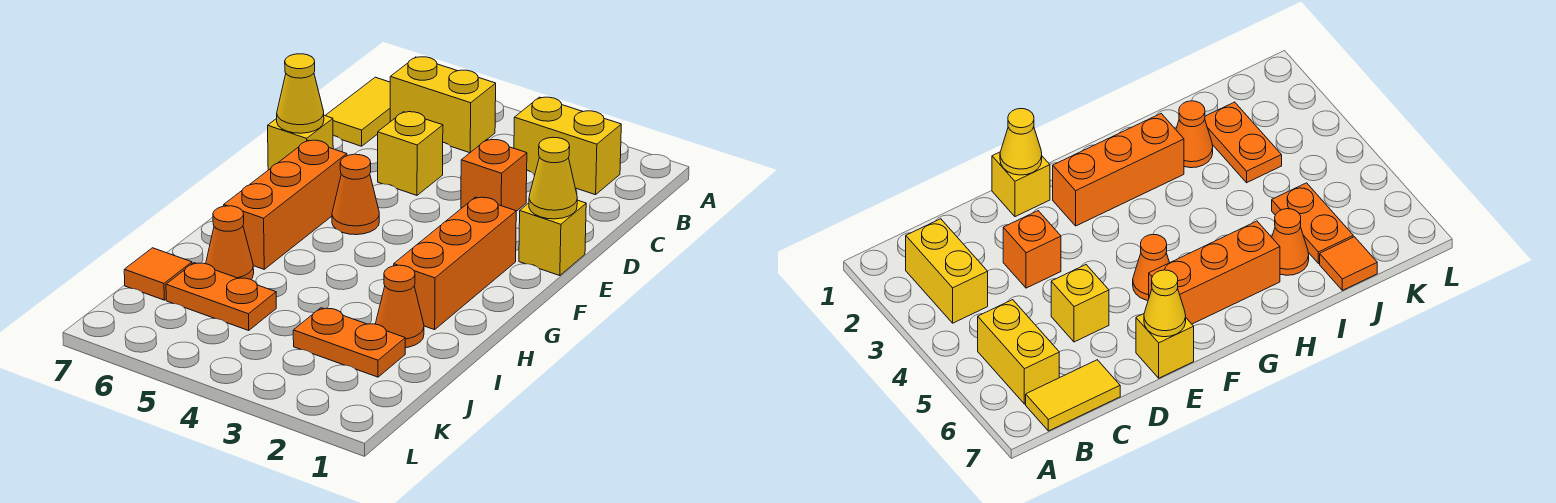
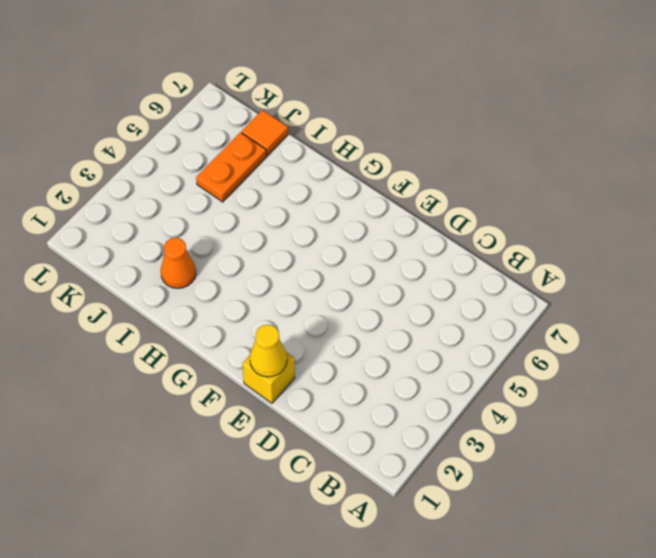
none -> yellow brick B2:B3 level 1
none -> yellow brick B5:B6 level 1
none -> yellow tile B7:C7 level 1

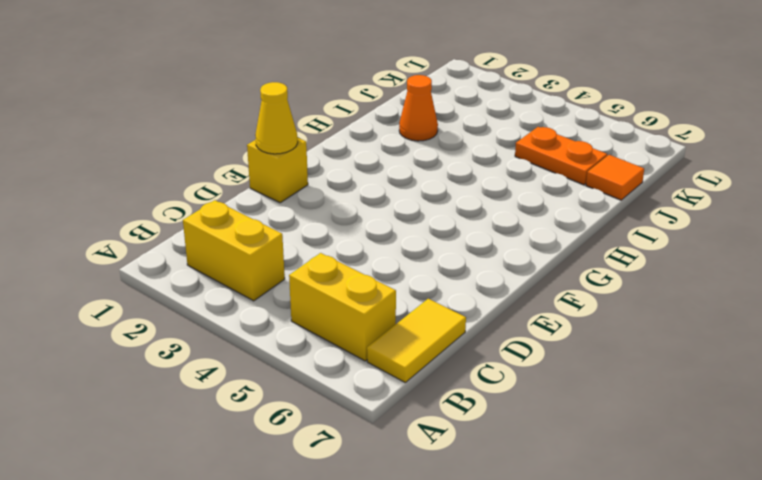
none -> orange brick D3 level 1
none -> yellow brick D5 level 1
none -> yellow brick E7 level 1

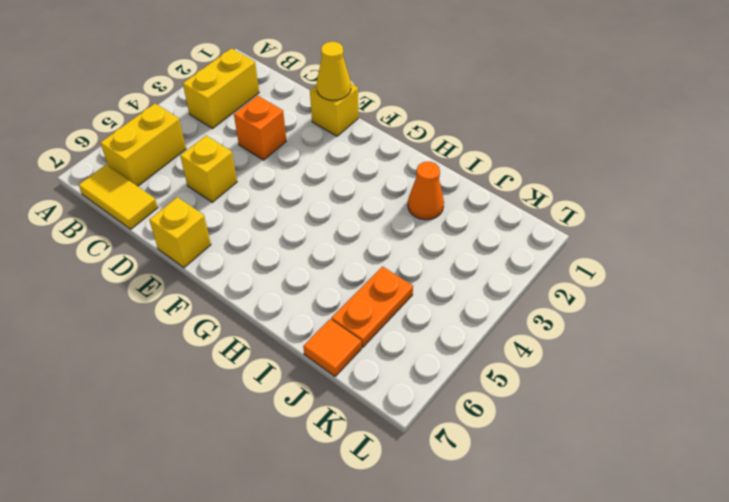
none -> orange brick F2:H2 level 1
none -> orange cone F5 level 1
none -> orange brick F6:H6 level 1

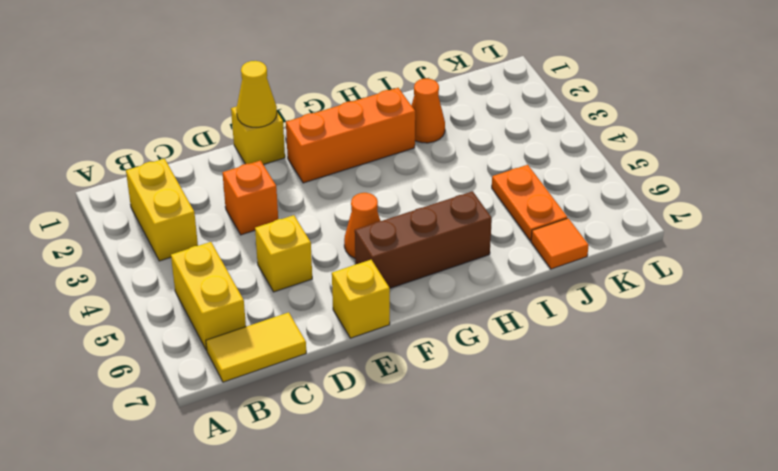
brown brick F6:H6 level 1 -> orange brick F6:H6 level 1
none -> orange cone I6 level 1
none -> orange plate J2:J3 level 1
none -> yellow cone E7 level 2

